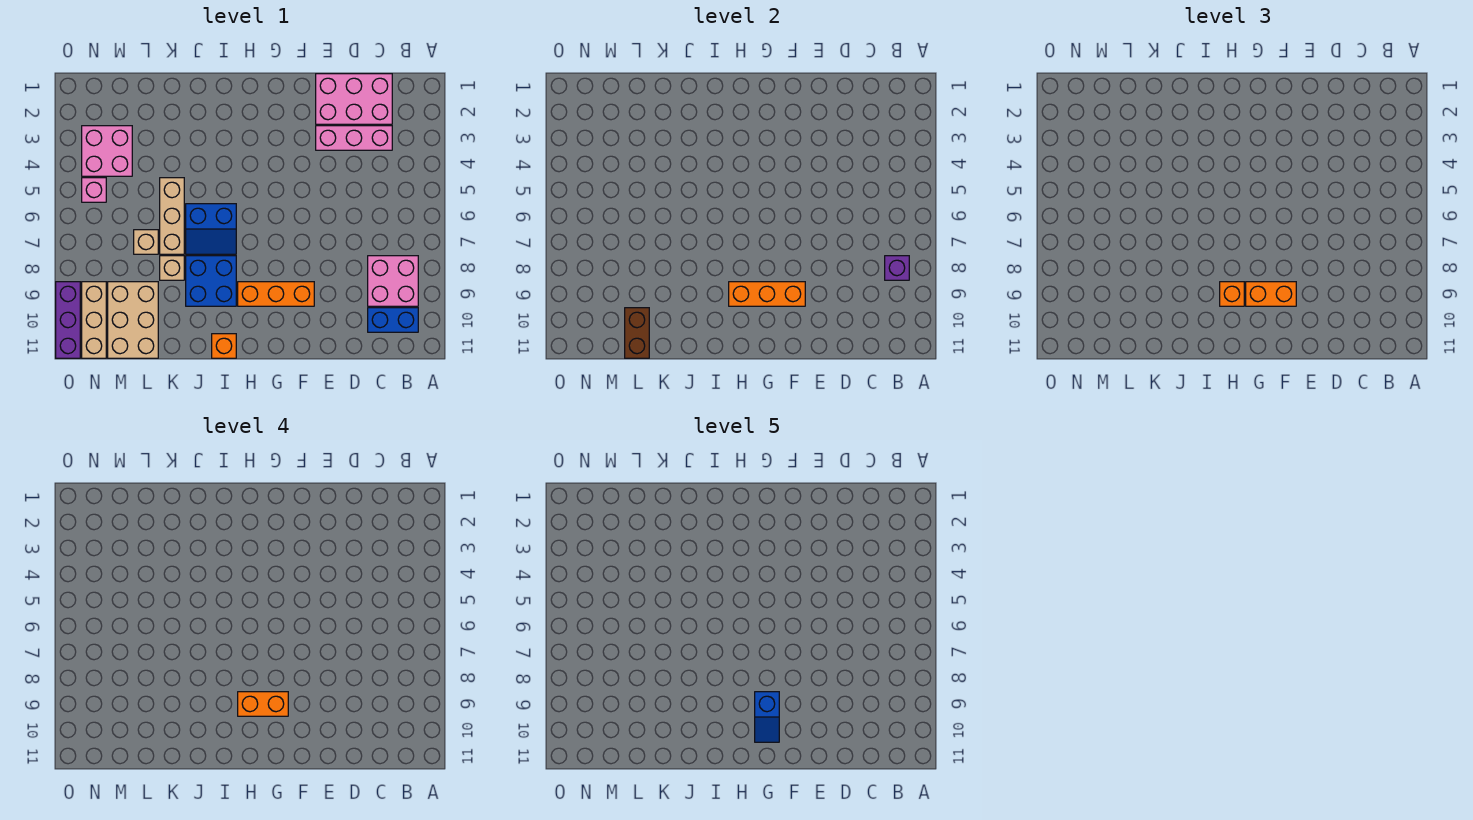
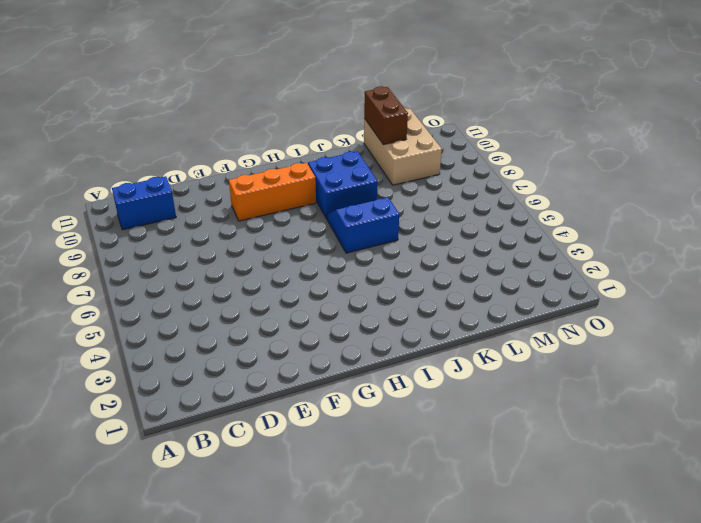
none -> pink brick B8:C9 level 1
none -> pink brick C1:E2 level 1
none -> pink brick C3:E3 level 1

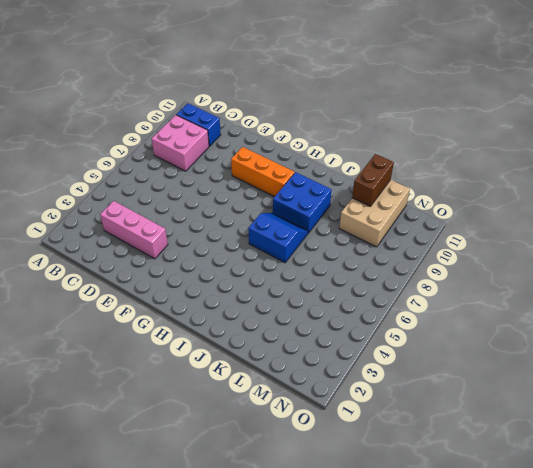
none -> pink brick C1:E2 level 1
none -> orange brick I11 level 1
none -> tan brick K5:K7 level 1

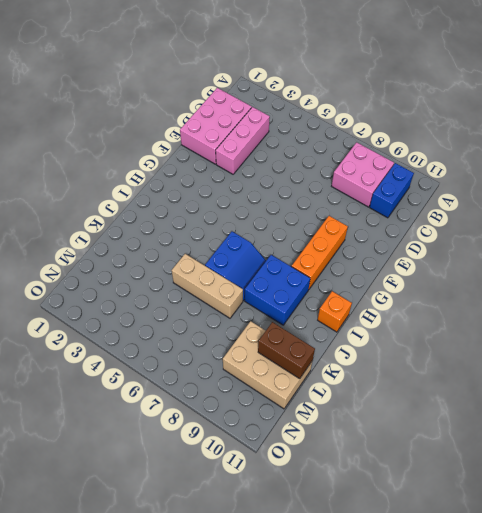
none -> tan brick K8 level 1
none -> tan brick L7 level 1
none -> pink brick M3:N4 level 1

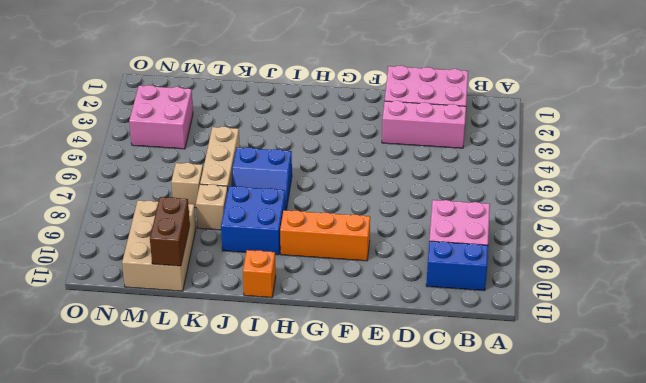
none -> pink brick N5 level 1
none -> tan brick N9:N11 level 1
none -> purple brick O9:O11 level 1

